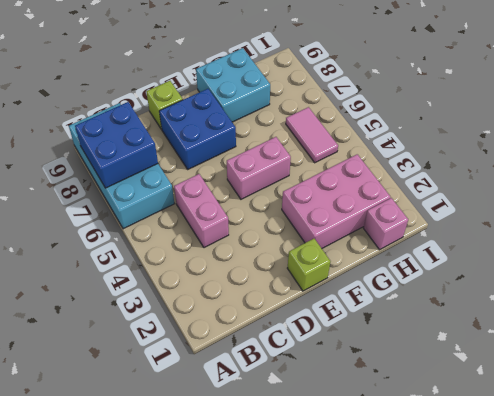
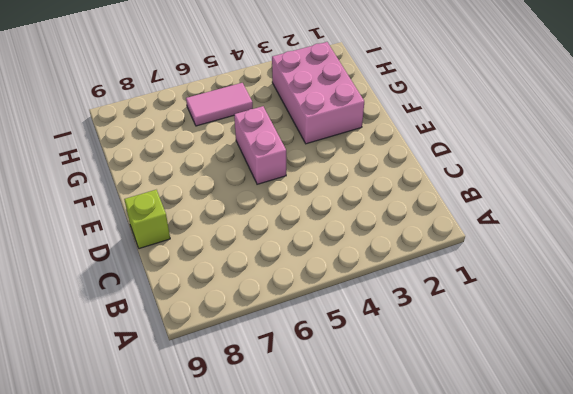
none -> cyan brick A6:B9 level 1
none -> pink brick C4:C5 level 1

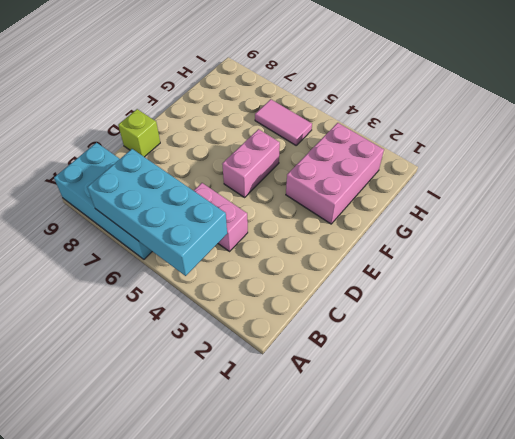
cyan brick A4:B7 level 2 -> blue brick A7:B8 level 2
none -> blue brick D7:E8 level 1
none -> lime brick E1 level 1

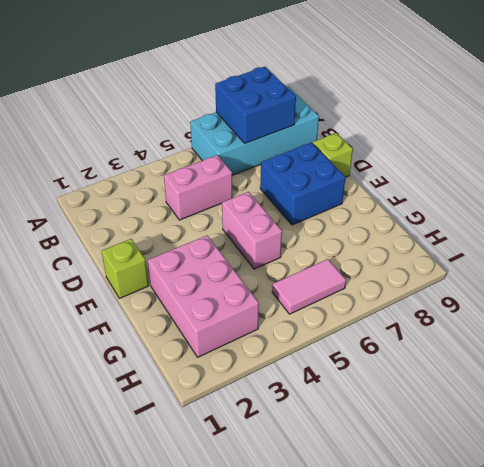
none -> cyan brick F8:G9 level 1
none -> pink brick H1 level 1

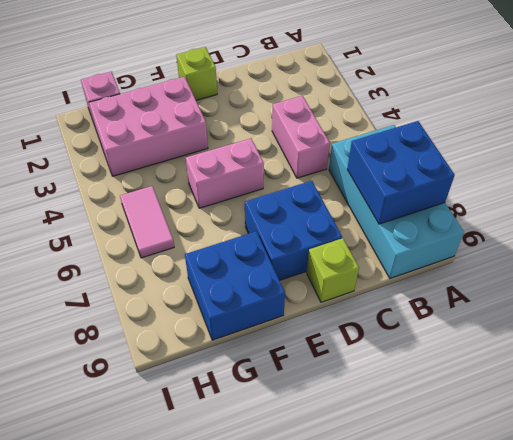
blue brick F8:G9 level 1 -> cyan brick F8:G9 level 1

